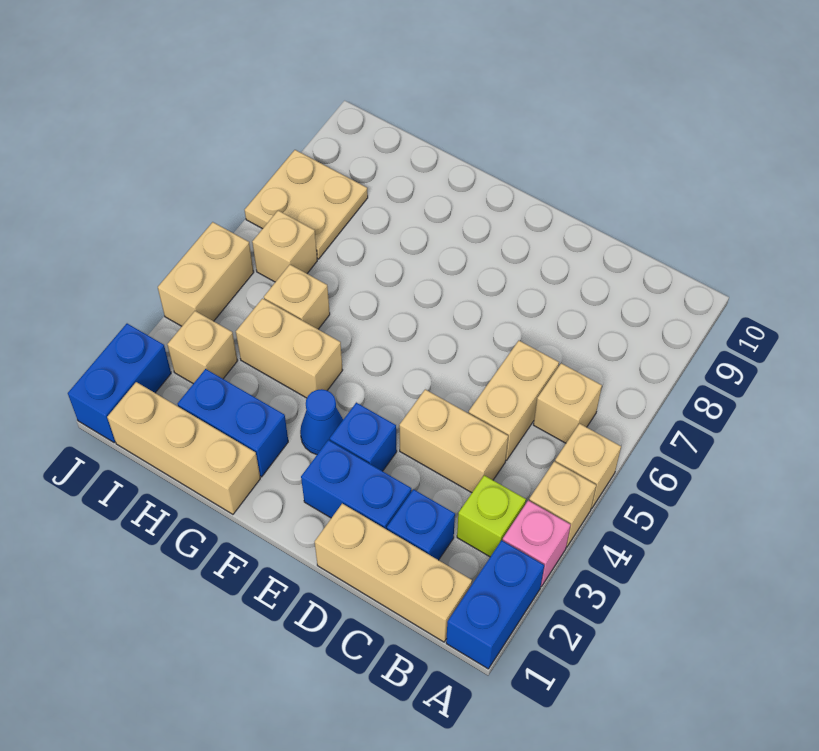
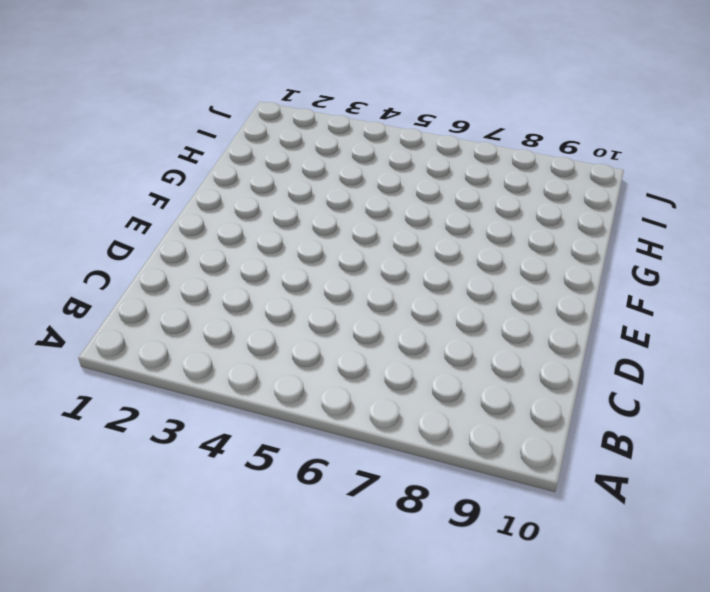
none -> blue brick A1:A2 level 1
none -> pink brick A3 level 1
none -> tan brick A4 level 1

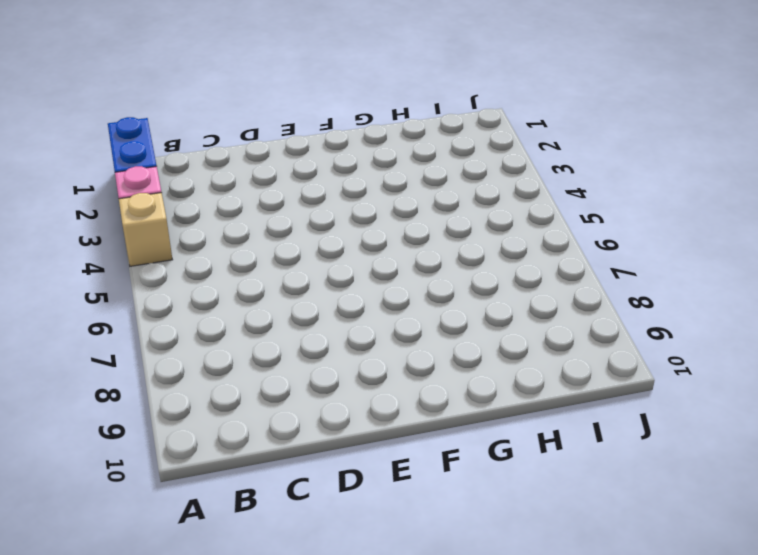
none -> tan brick A5 level 1
none -> tan brick B1:D1 level 1
none -> lime brick B3 level 1

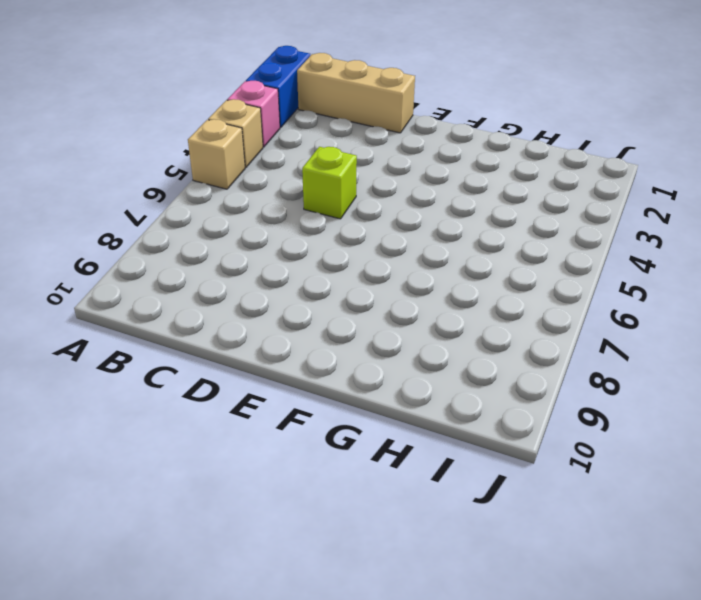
lime brick D5 level 1 -> lime brick B3 level 1
none -> tan brick B6 level 1
none -> blue brick C2 level 1
none -> tan brick C4:D4 level 1

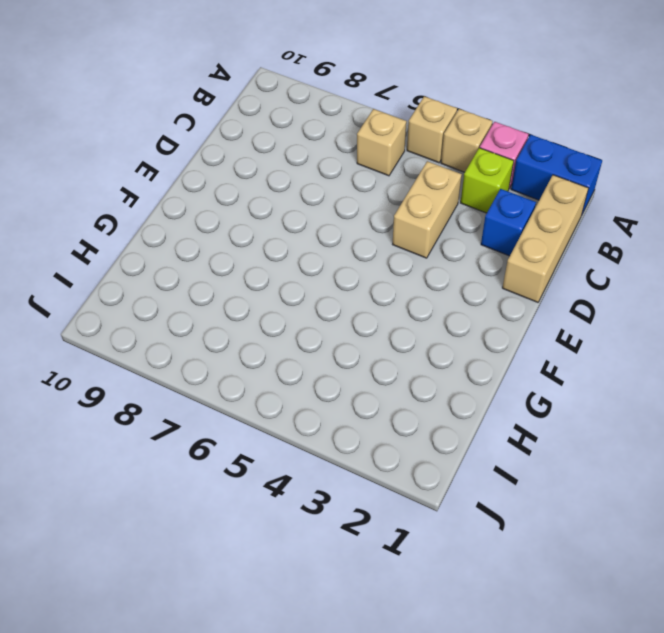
none -> tan brick C5:C6 level 1
none -> blue brick D2:E2 level 1
none -> blue brick E3 level 1

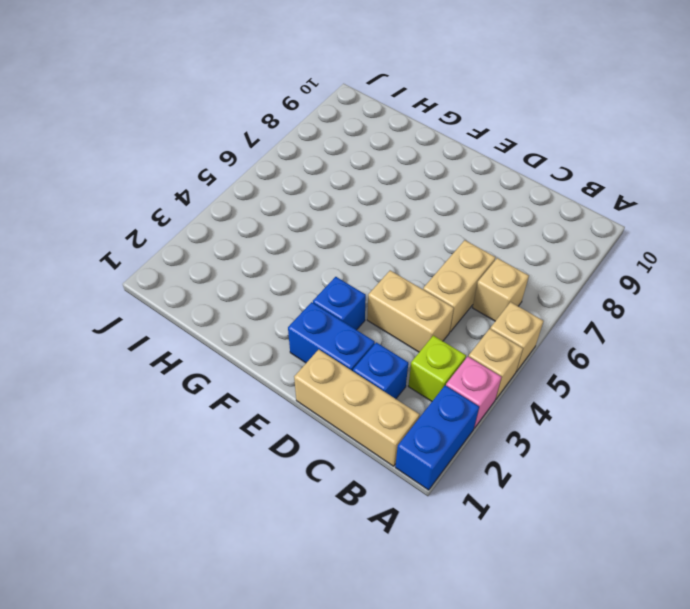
none -> blue cone F3 level 1
none -> tan brick G1:I1 level 1
none -> blue brick G2:H2 level 1

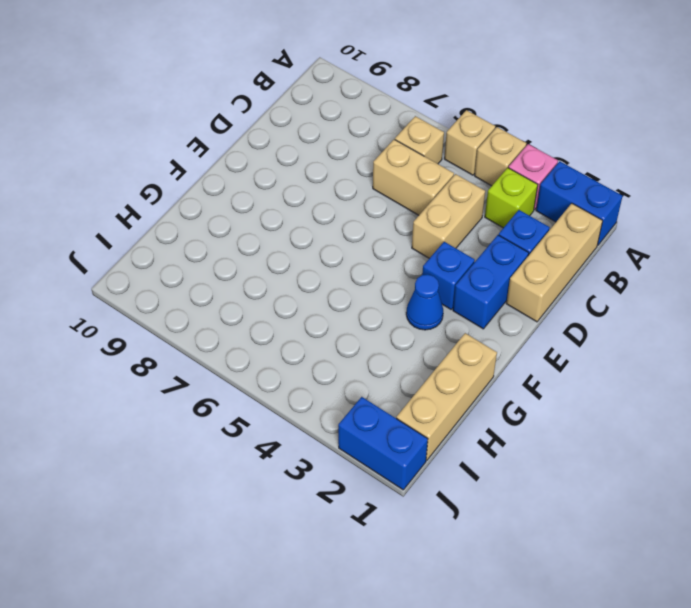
none -> blue brick G2:H2 level 1
none -> tan brick G4:H4 level 1
none -> tan brick H5 level 1

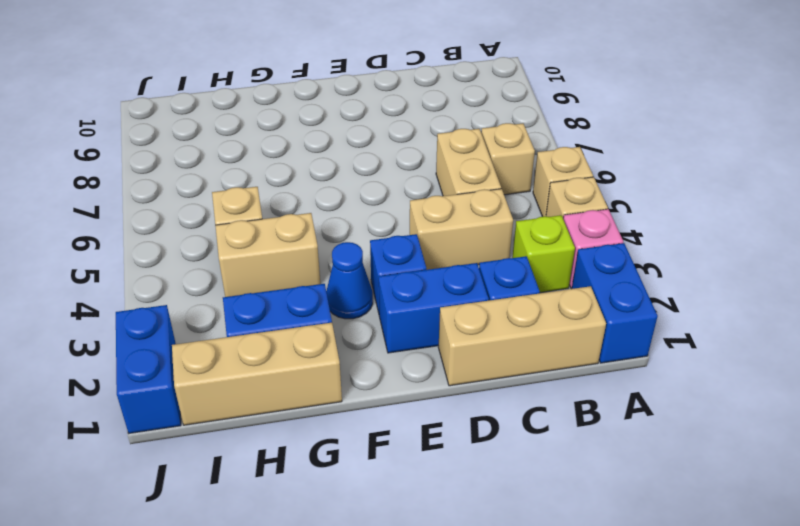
none -> tan brick I3 level 1
none -> tan brick I6 level 1
none -> tan plate I7:J8 level 1

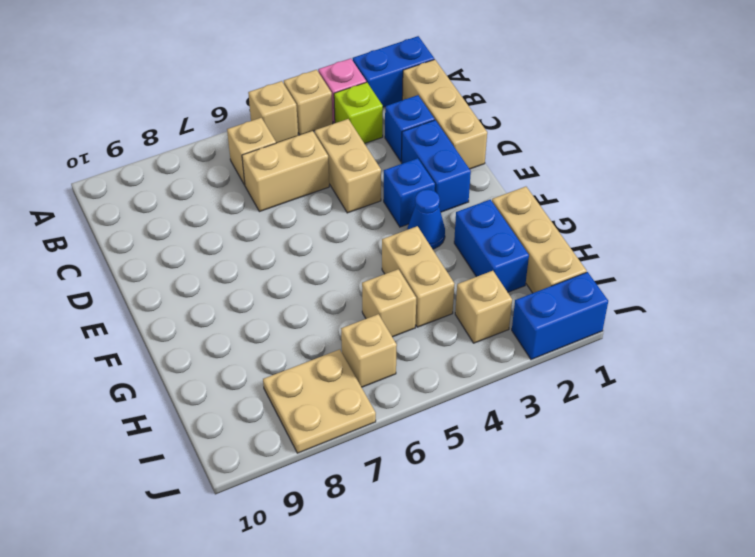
none -> tan brick J4:J5 level 1

